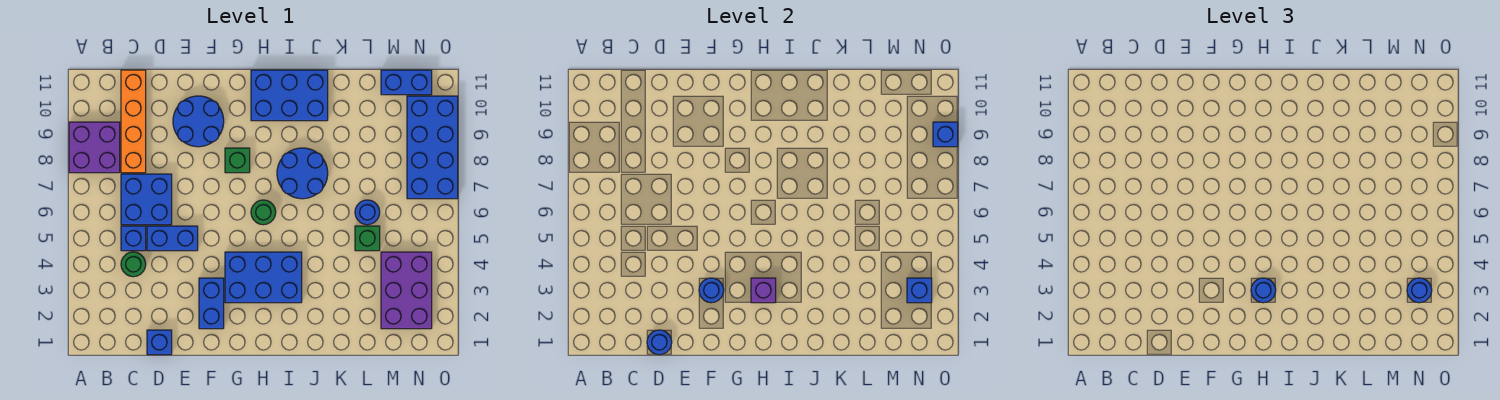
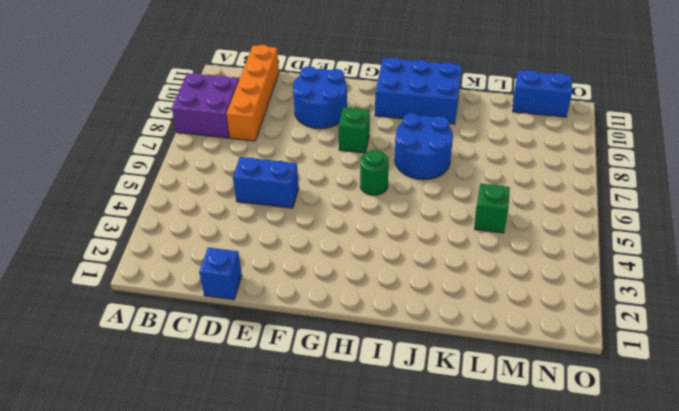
none -> green round brick C4 level 1
none -> blue brick C5 level 1
none -> blue brick C6:D7 level 1

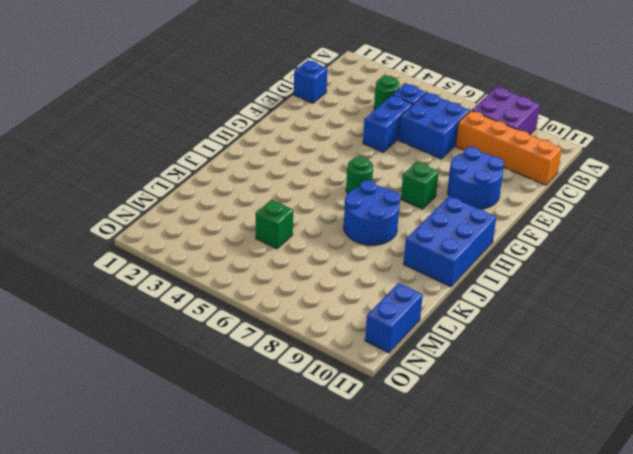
none -> blue brick F2:F3 level 1
none -> blue brick G3:I4 level 1
none -> blue round brick L6 level 1

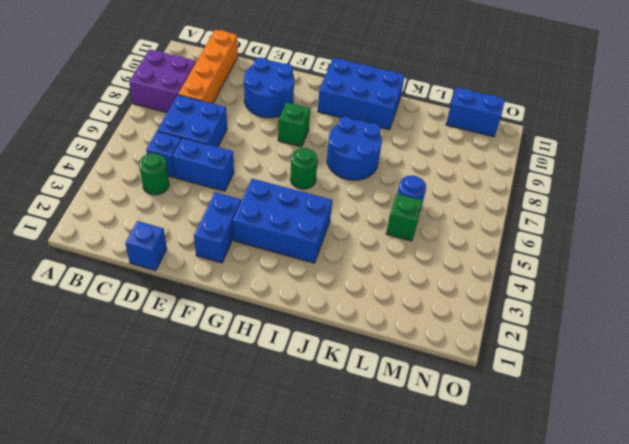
none -> purple brick M2:N4 level 1
none -> blue brick N7:O10 level 1
none -> blue round brick D1 level 2

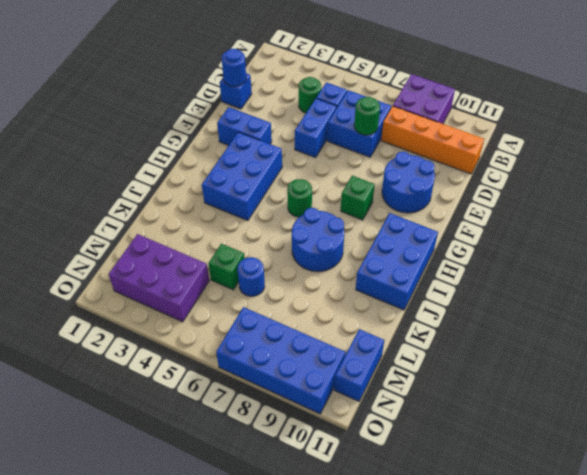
green round brick D7 level 2 -> none
none -> blue round brick F3 level 2
none -> purple brick H3 level 2
none -> blue brick N3 level 2

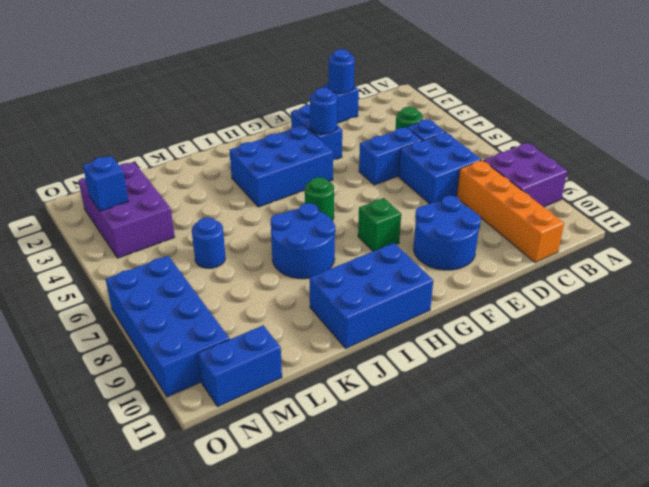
none -> green brick L5 level 1
none -> purple brick H3 level 2
none -> blue brick O9 level 2

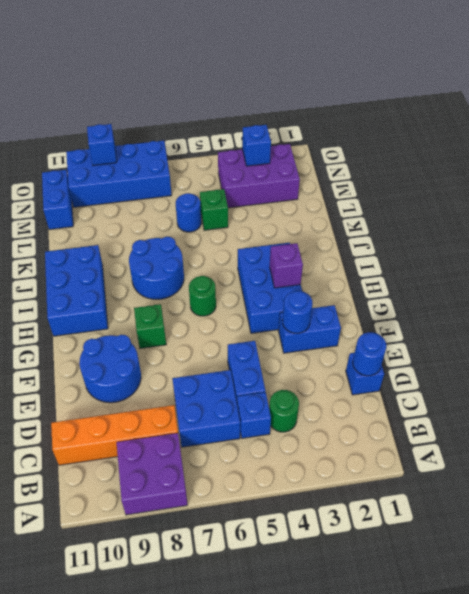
none -> blue round brick H3 level 3
none -> blue round brick N3 level 3

